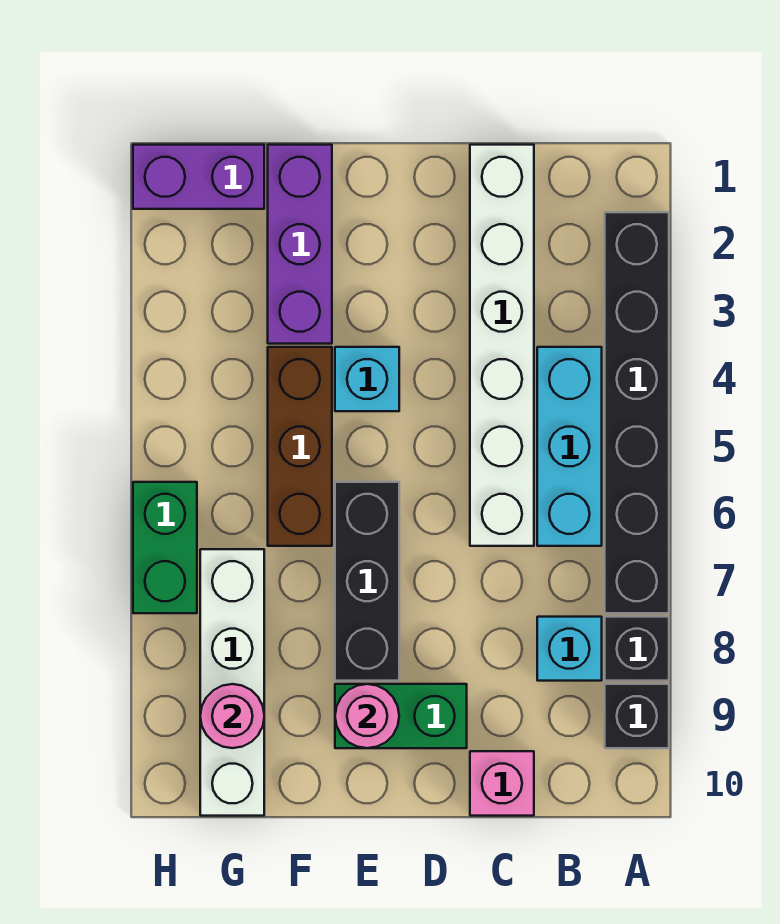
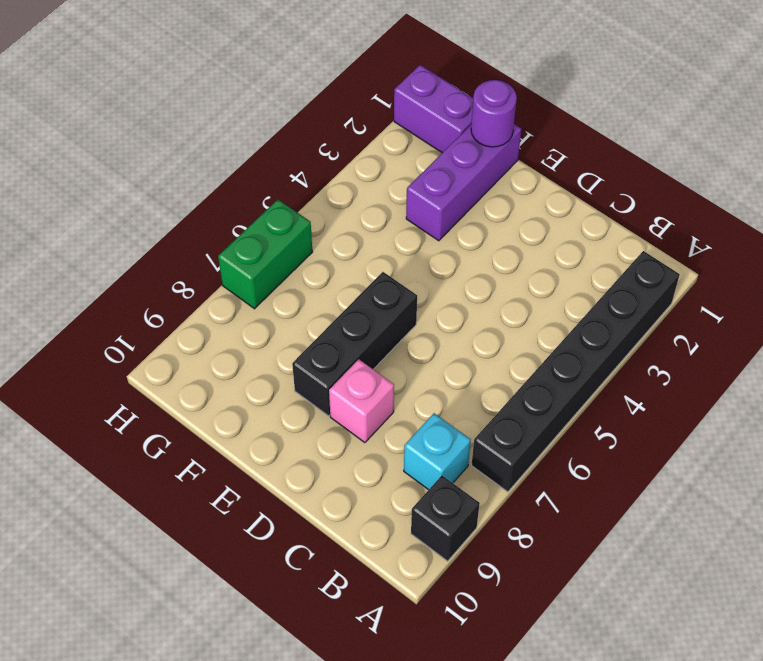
pink brick D8 level 1 -> pink brick C10 level 1
purple round brick F1 level 2 -> none
none -> black brick A8 level 1
none -> cyan brick B4:B6 level 1
none -> white brick C1:C6 level 1

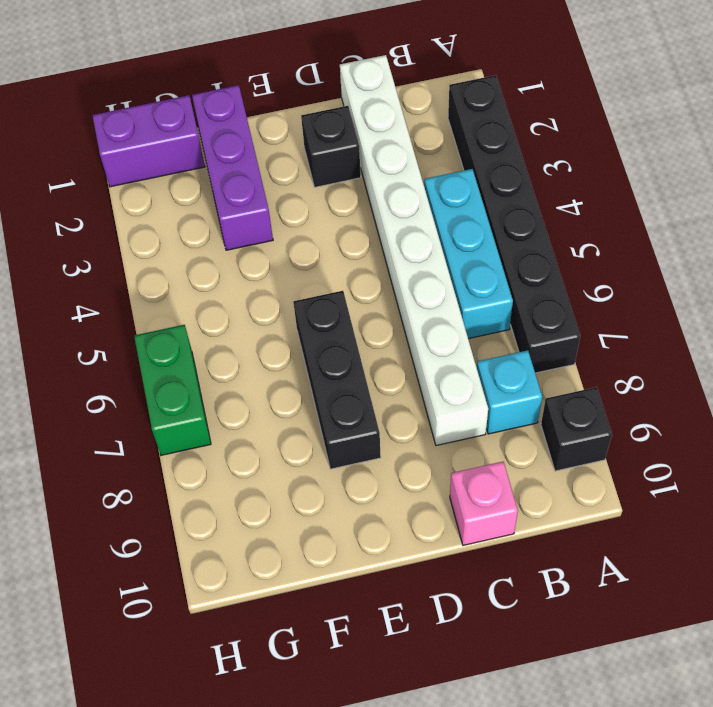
white brick C1:C8 level 1 -> white brick C1:C6 level 1
black brick D2 level 1 -> black brick A8 level 1
none -> green brick D9:E9 level 1
none -> cyan brick E4 level 1
none -> brown brick F4:F6 level 1

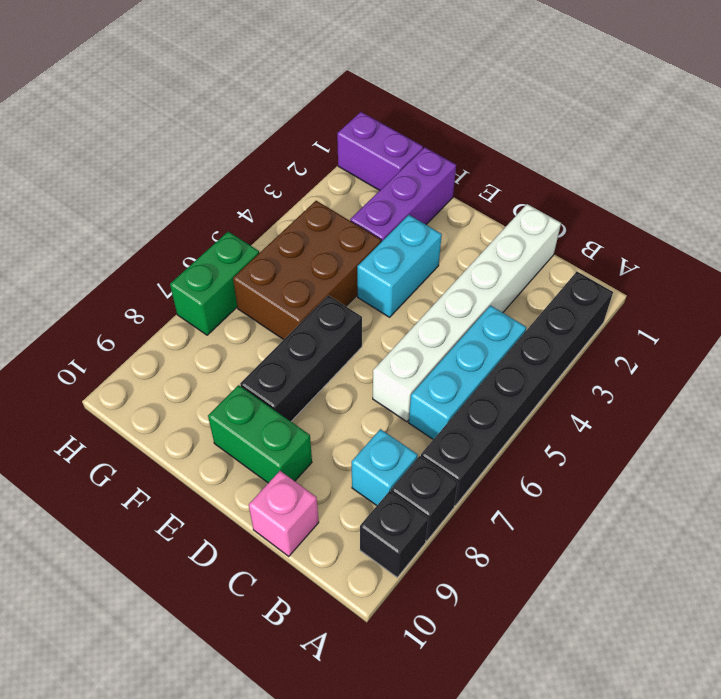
cyan brick E3:E4 level 1 -> cyan brick E4 level 1
brown brick F4:G6 level 1 -> brown brick F4:F6 level 1
none -> white brick G7:G10 level 1
none -> pink round brick E9 level 2
none -> pink round brick G9 level 2

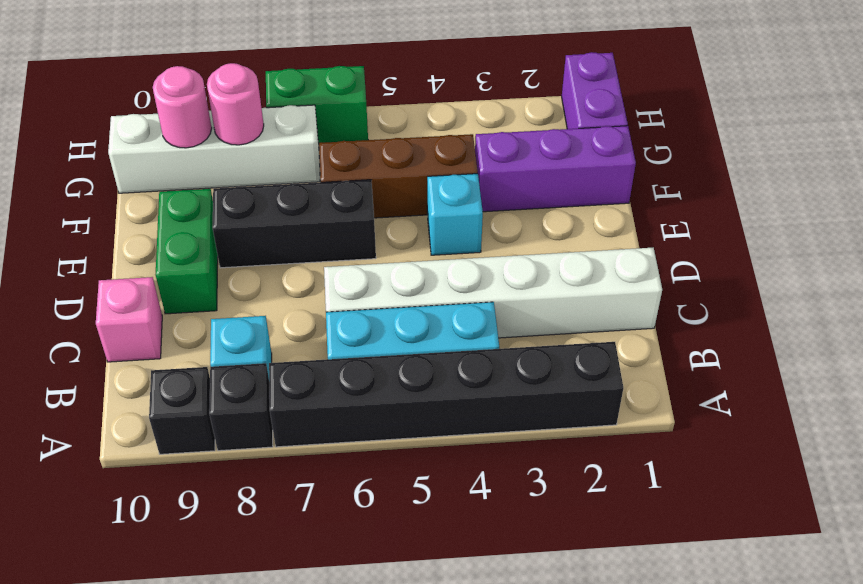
pink round brick G8 level 2 -> pink round brick E9 level 2

